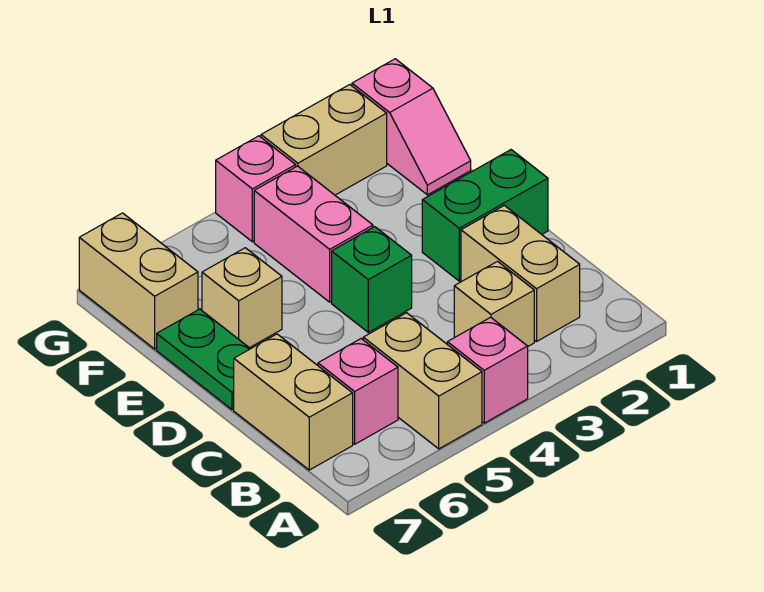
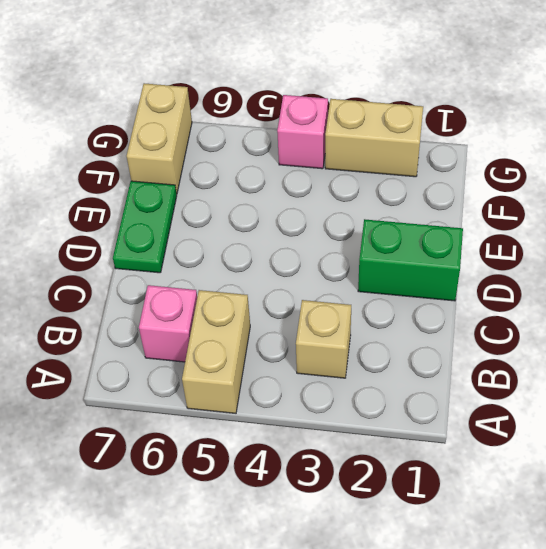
none -> pink brick A4 level 1
none -> tan brick B2:C2 level 1
none -> tan brick B7:C7 level 1

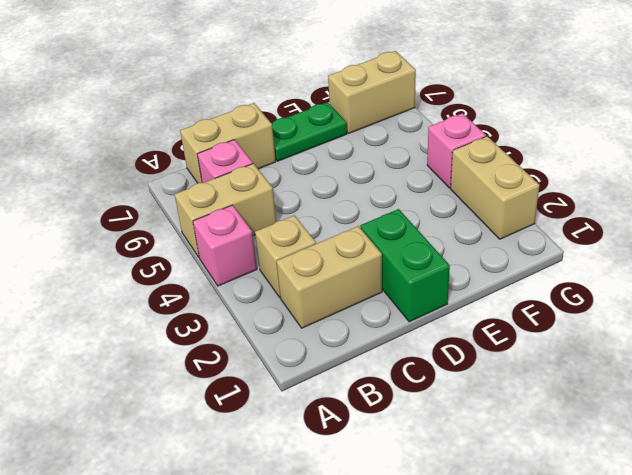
none -> green brick D4 level 1
none -> pink brick E4:F4 level 1
none -> tan brick E6 level 1

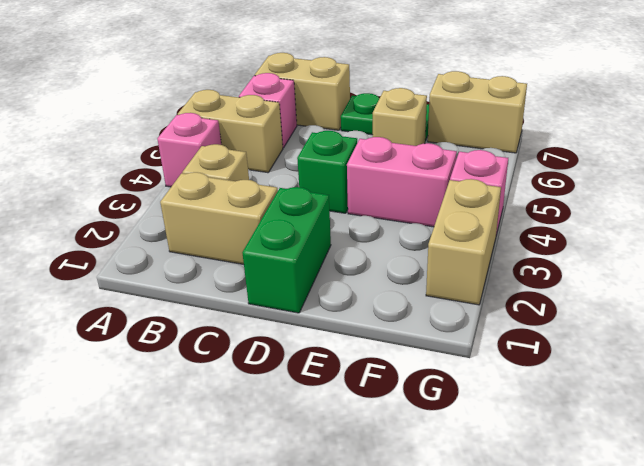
none -> pink slope F1:G1 level 1 top G

